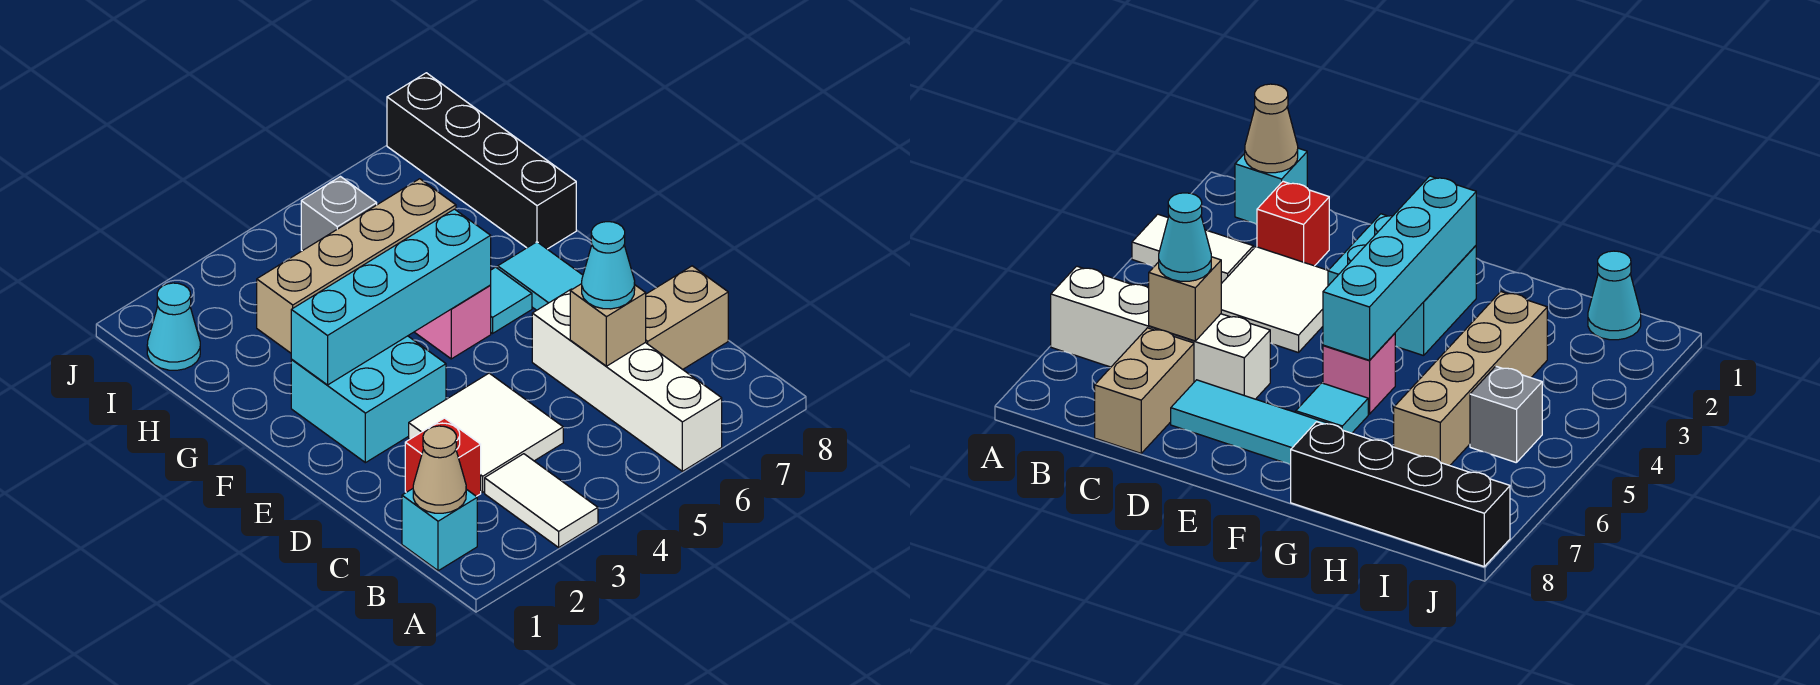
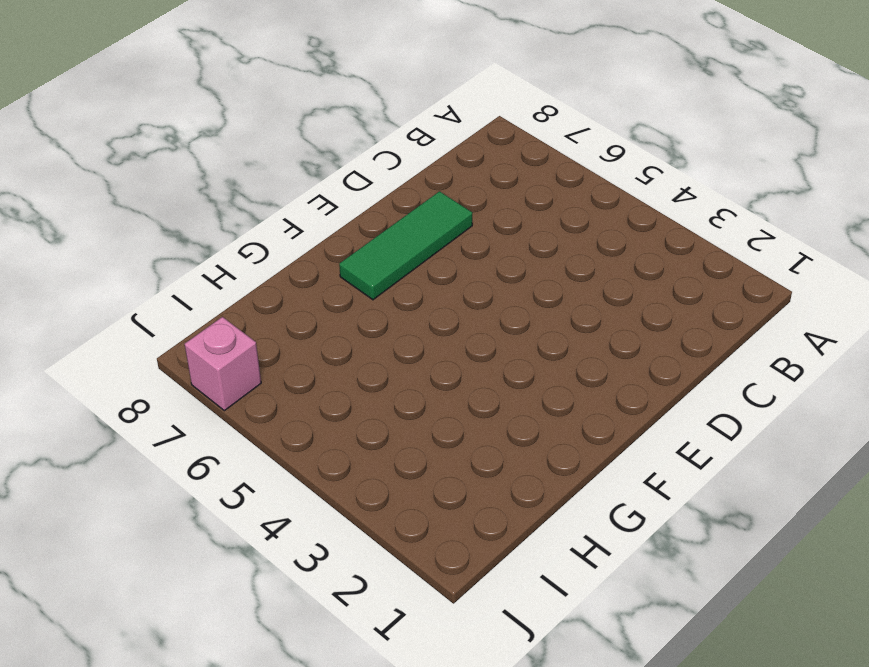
green tile D7:F7 level 1 -> cyan tile D7:F7 level 1
pink brick J7 level 1 -> pink brick F5 level 1
none -> white tile A3:B3 level 1
none -> white brick A6:D6 level 1
none -> cyan brick B1 level 1

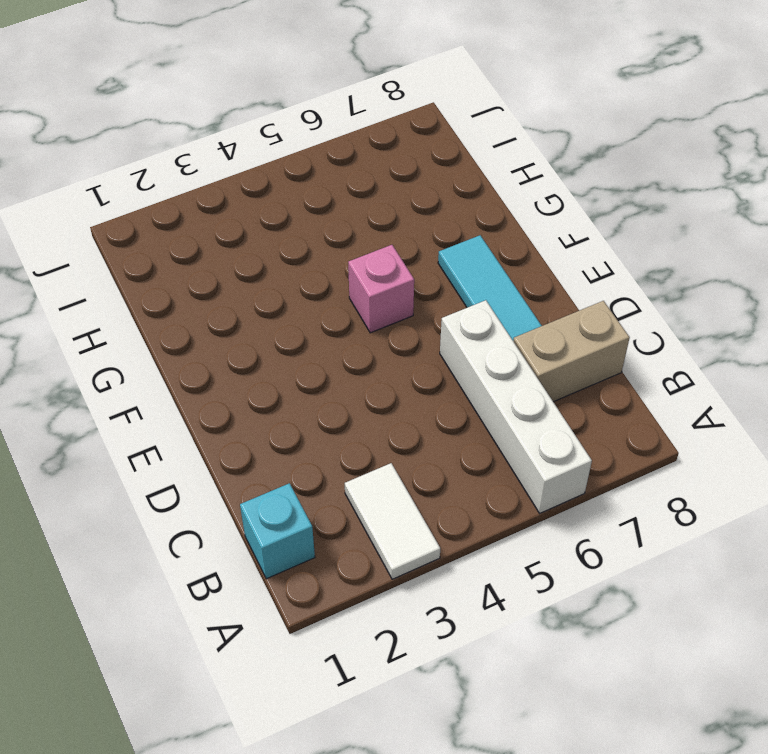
none -> red brick C2 level 1
none -> white tile C3:D4 level 1
none -> cyan brick E2:F3 level 1

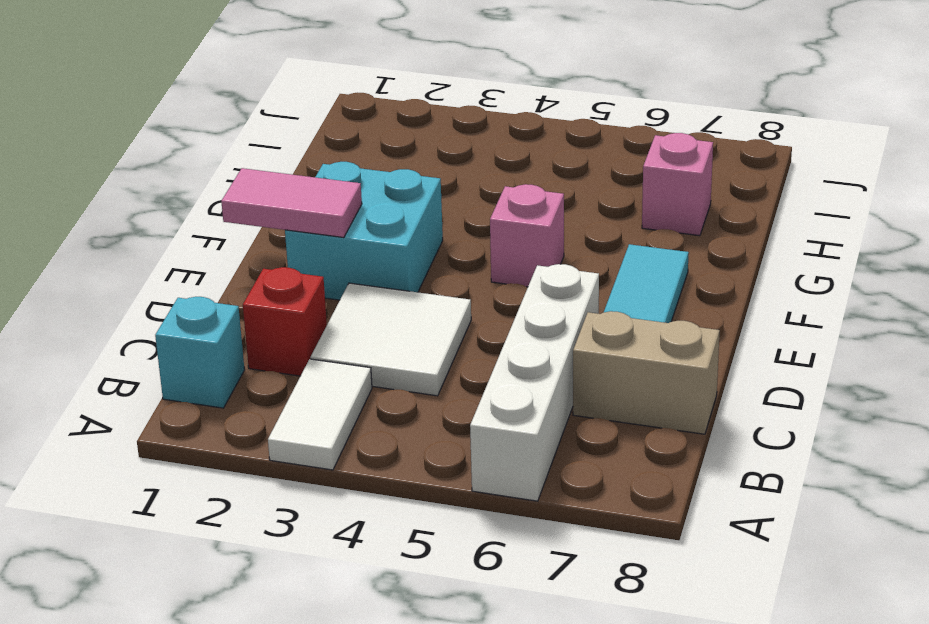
pink tile E1:E2 level 2 -> none
pink brick H7 level 1 -> none
none -> cyan tile F6 level 1
none -> black brick G8:J8 level 1
none -> tan brick H3:H6 level 1

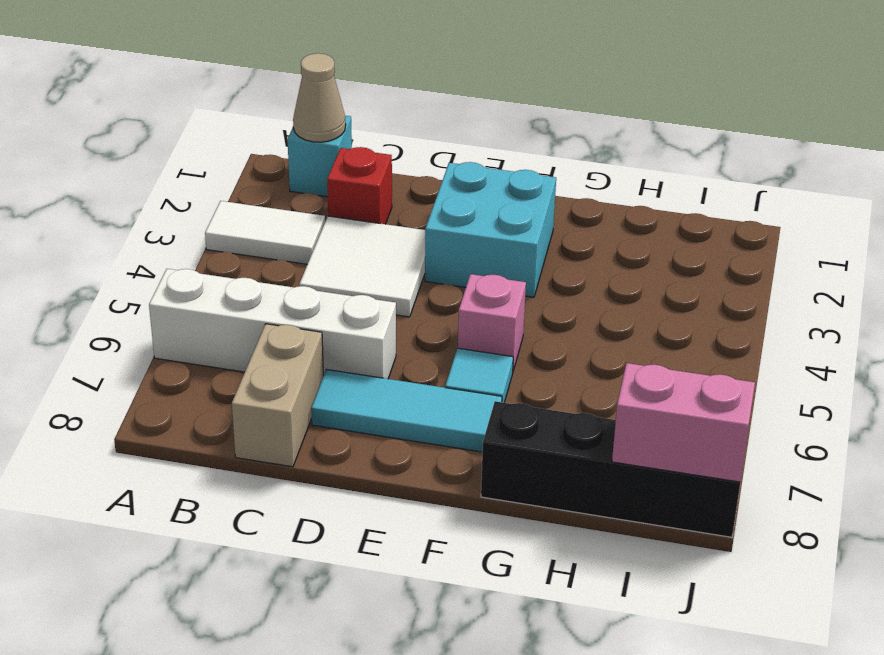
pink brick I8:J8 level 2 -> none
none -> tan brick H3:H6 level 1
none -> cyan cone I1 level 1
none -> grey brick I5 level 1

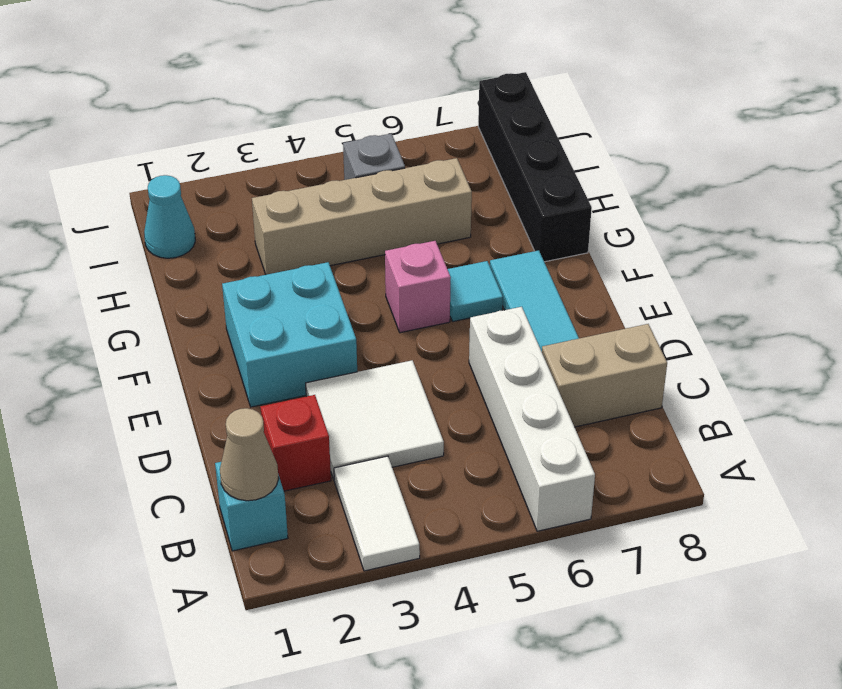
none -> tan brick C6 level 2
none -> cyan brick F2:F5 level 2
none -> cyan cone C6 level 3

